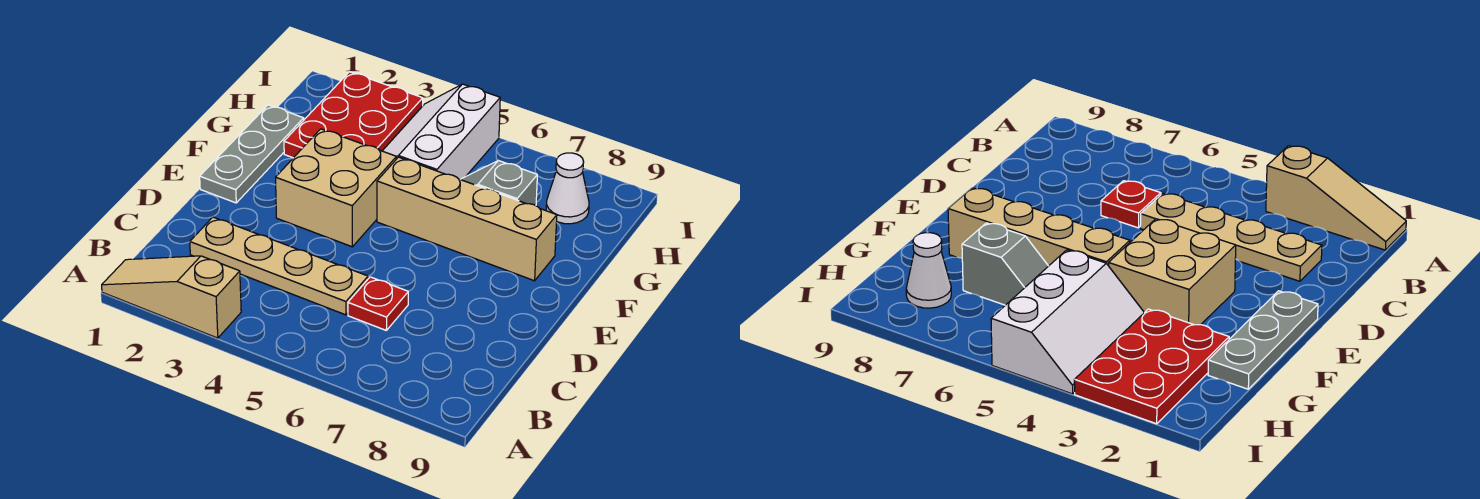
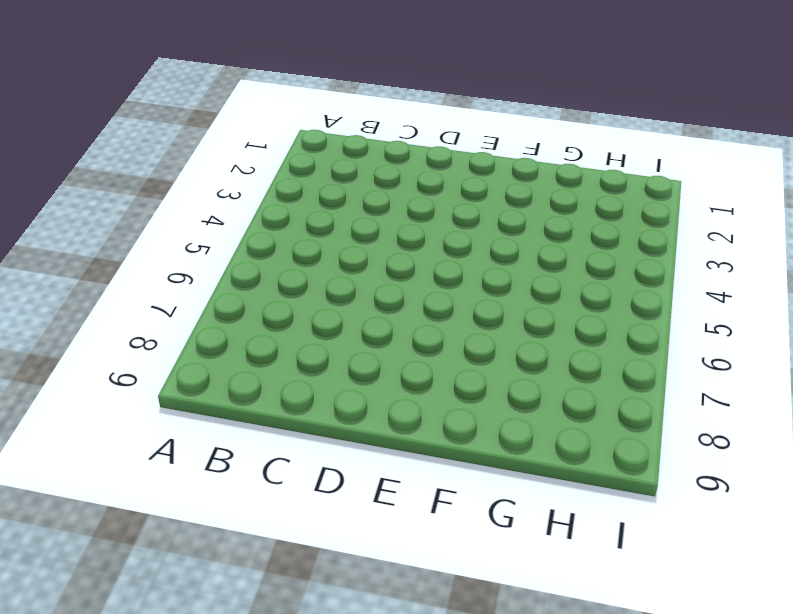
none -> tan slope A1:A3 level 1 top 3
none -> tan plate C2:C5 level 1

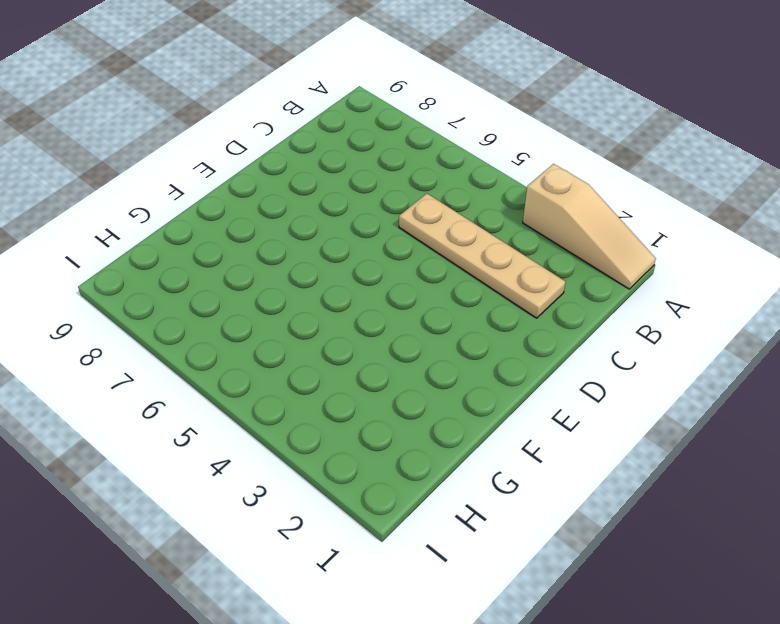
none -> red plate C6 level 1
none -> grey plate E1:G1 level 1

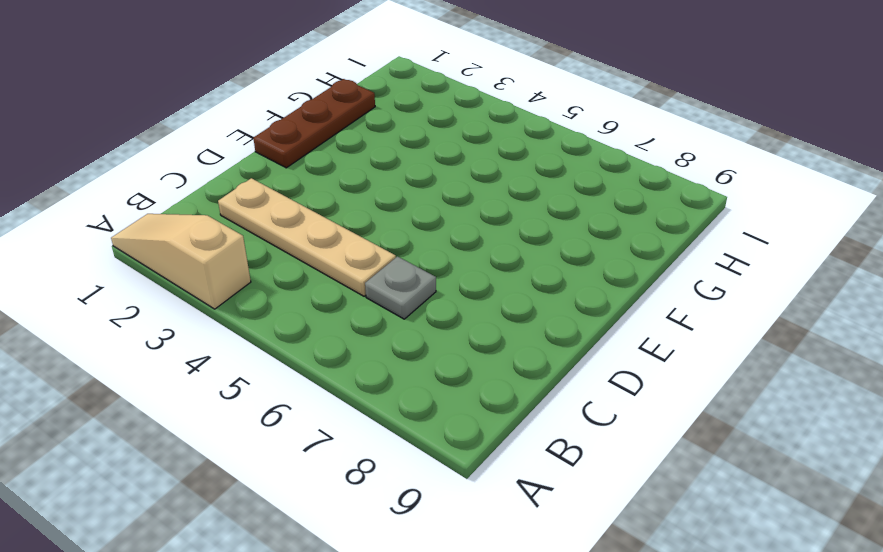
grey plate C6 level 1 -> red plate C6 level 1
brown plate E1:G1 level 1 -> grey plate E1:G1 level 1
none -> tan brick E3:F4 level 1
none -> tan brick F5:F8 level 1

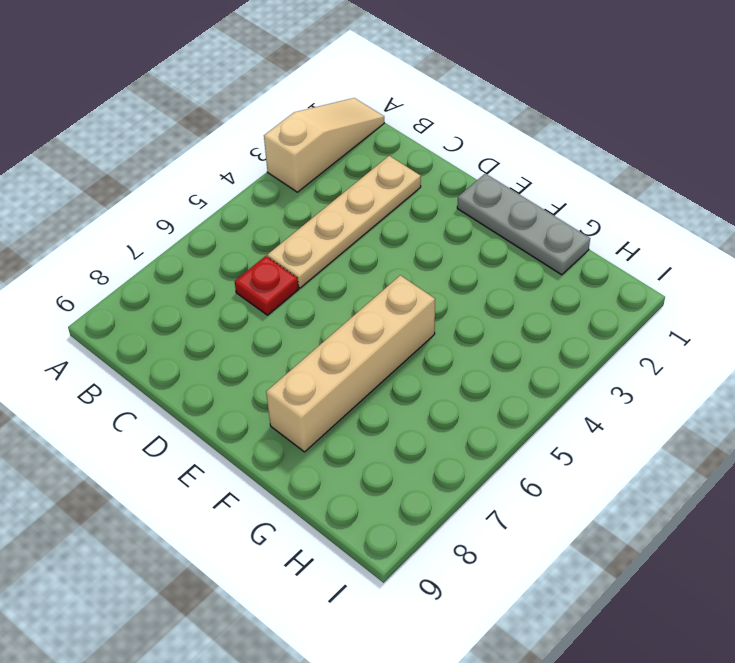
none -> tan brick E3:F4 level 1
none -> red plate G2:I3 level 1

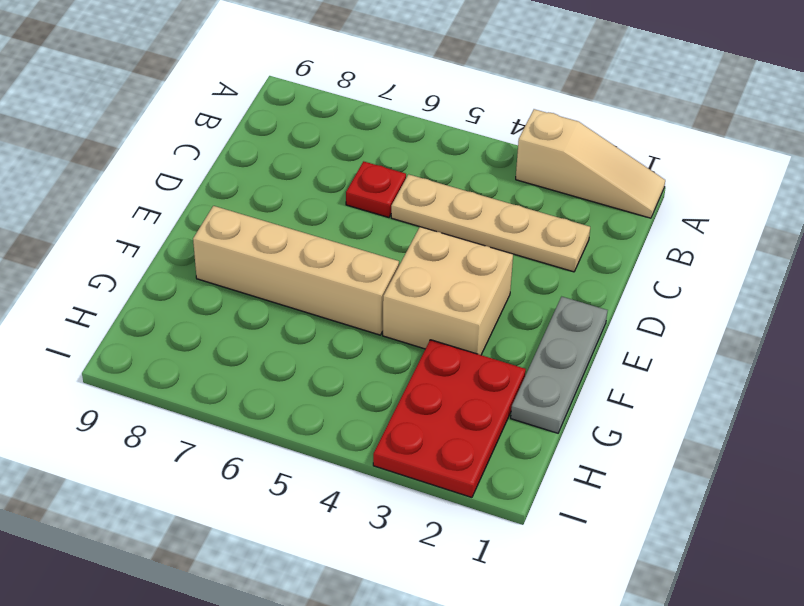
none -> white slope G4:I5 level 1 top 5
none -> grey slope G6:G7 level 1 top 7

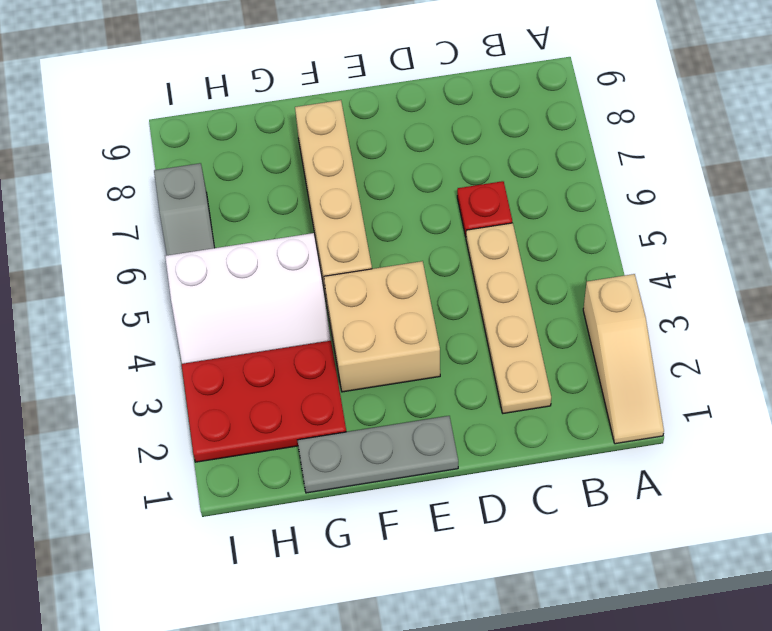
grey slope I6:I7 level 1 top 7 -> grey slope G6:G7 level 1 top 7
none -> white cone H8 level 1

